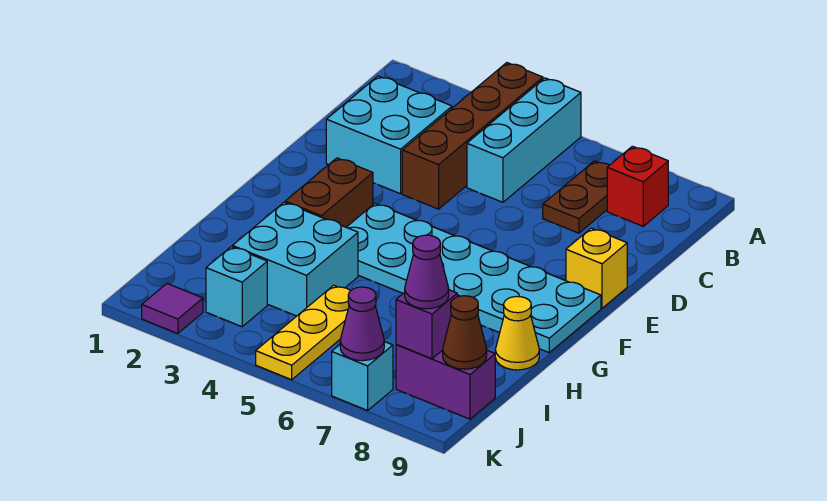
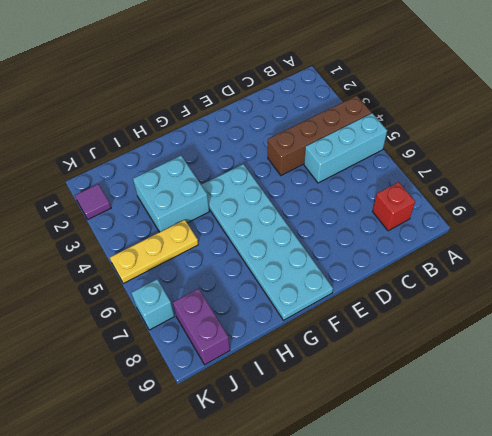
none -> brown plate B7:C7 level 1
none -> cyan brick C2:D3 level 1
none -> yellow brick E9 level 1

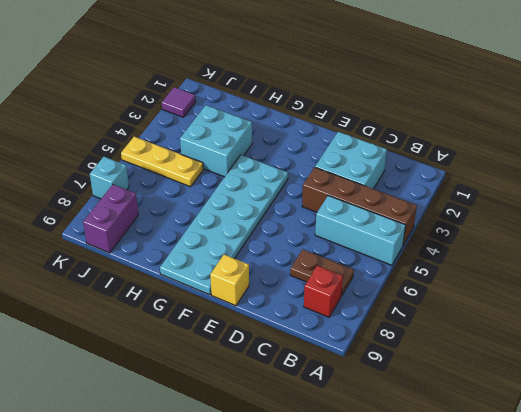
none -> brown brick F3:G3 level 1
none -> yellow cone H9 level 1
none -> cyan brick J3 level 1

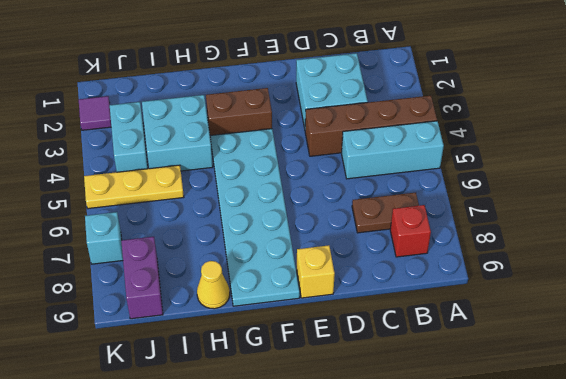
cyan brick J3:J4 level 1 -> cyan brick J3 level 1
none -> purple brick J8 level 2
none -> brown cone J9 level 2
none -> purple cone K7 level 2

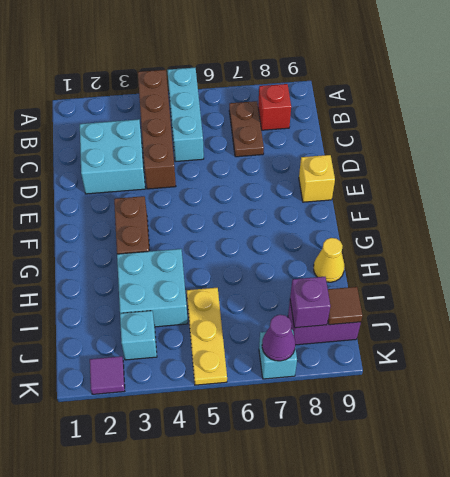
brown tile J9 level 2 -> brown cone J9 level 2
none -> cyan plate F4:G9 level 1
none -> purple cone J8 level 3

